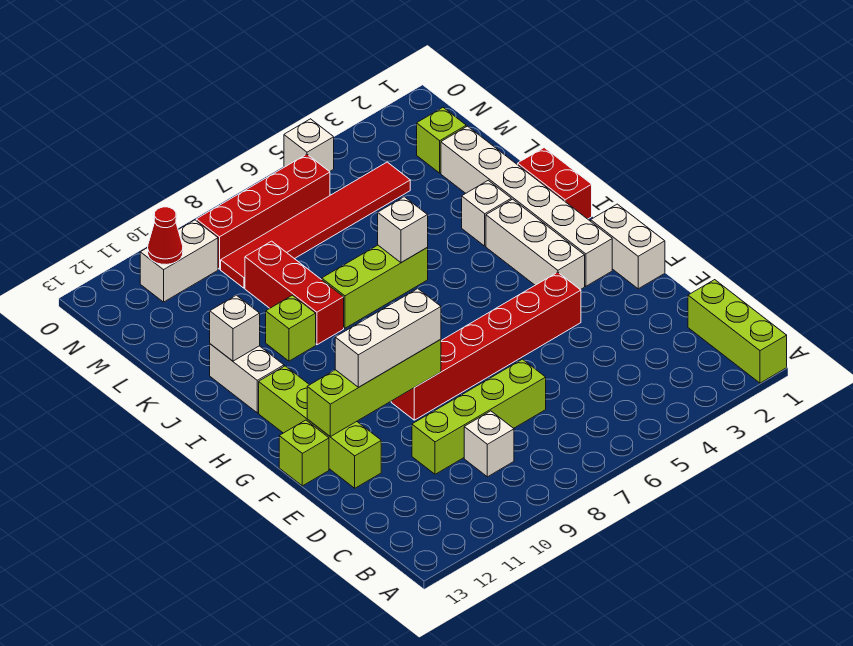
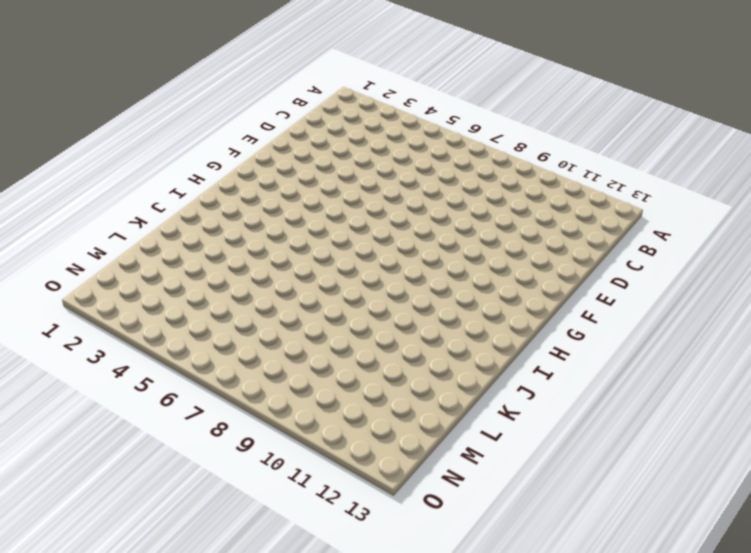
none -> lime brick A1:C1 level 1
none -> white brick C9 level 1
none -> lime brick D7:D10 level 1

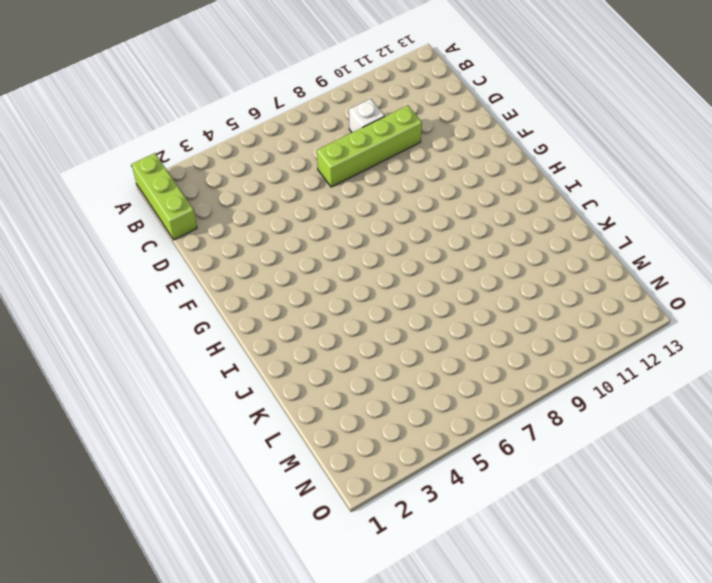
none -> lime brick E12:H12 level 1
none -> white brick F1:G1 level 1
none -> red brick F4:F9 level 1

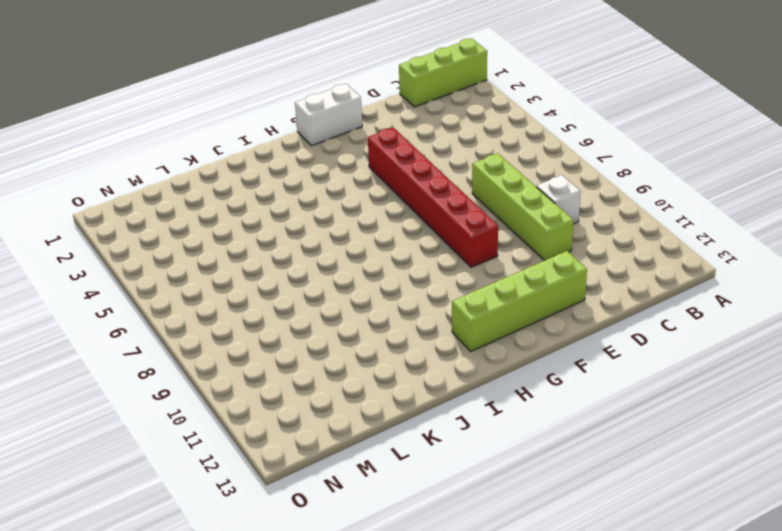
none -> lime brick F13 level 1
none -> white brick G2:L2 level 1
none -> white brick G3:I3 level 1

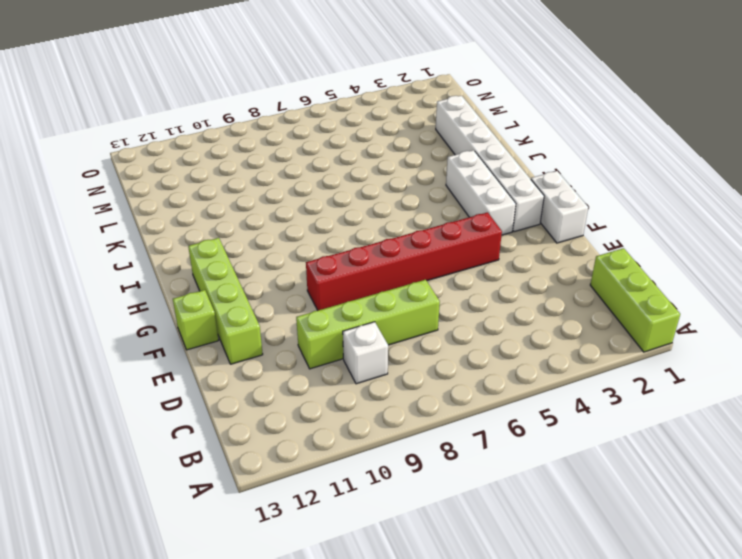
none -> red brick I1:J1 level 1
none -> white brick I12:J12 level 1
none -> white brick J3 level 1

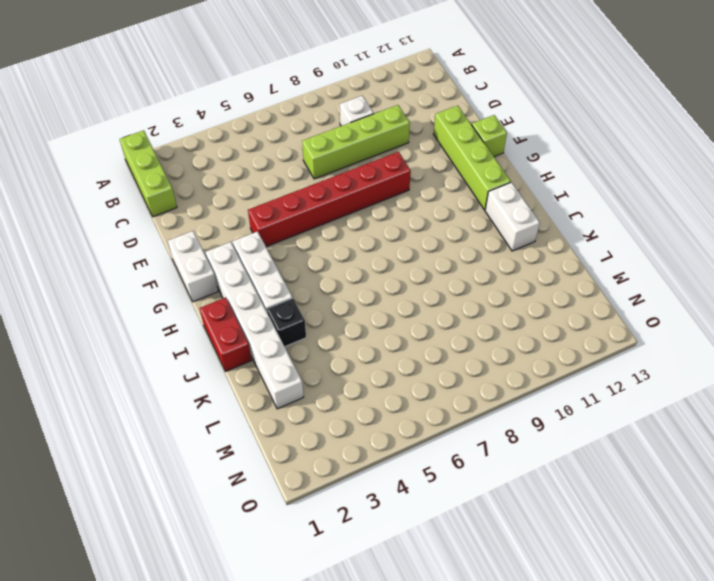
black brick J3 level 1 -> white brick J3 level 1
none -> lime brick J6:J8 level 1
none -> red brick J9:L9 level 1
none -> lime brick J10 level 1

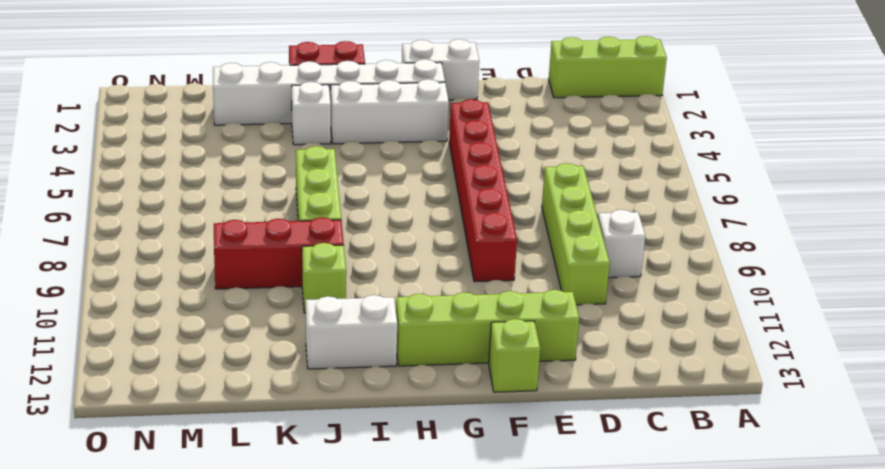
none -> lime brick M2 level 1
none -> red tile M4:M9 level 1
none -> red brick N6:N9 level 1

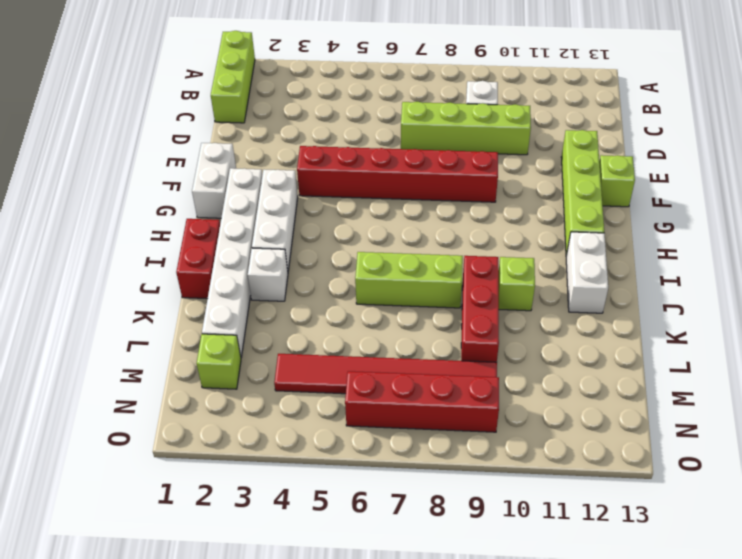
none -> white brick N10:N11 level 1
none -> white brick O5 level 1
none -> lime brick F9:F12 level 2

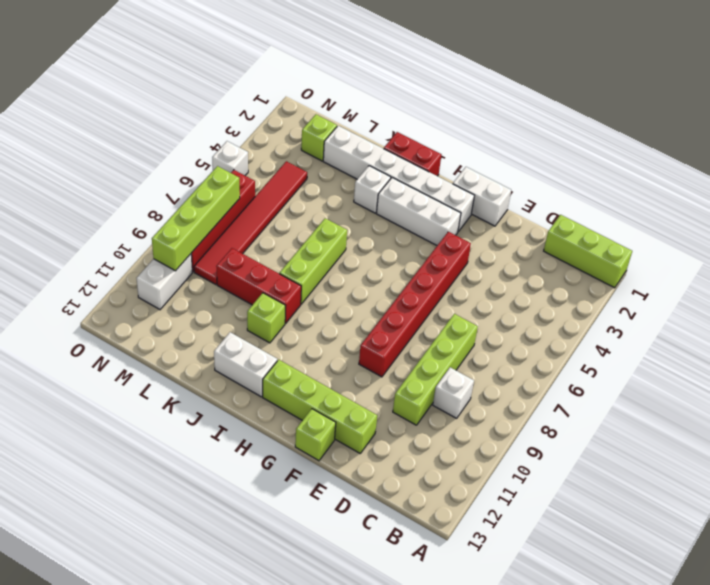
lime brick N7:N10 level 2 -> lime brick F9:F12 level 2
none -> white brick J6 level 2
none -> white brick J12 level 2
none -> red cone N11 level 2

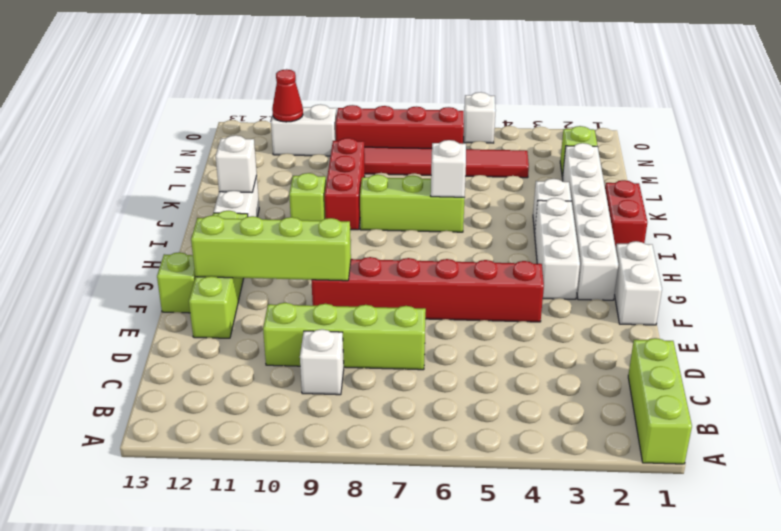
none -> white brick F9:F11 level 3

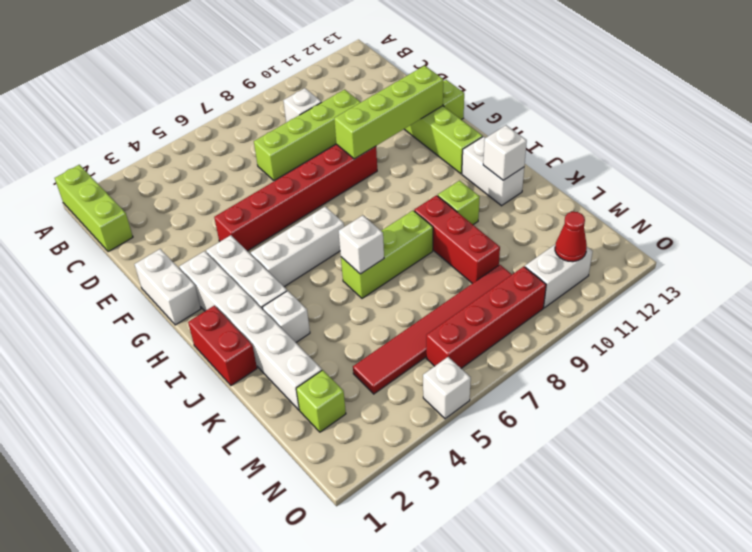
white brick H4:H6 level 1 -> white brick F9:F11 level 3

